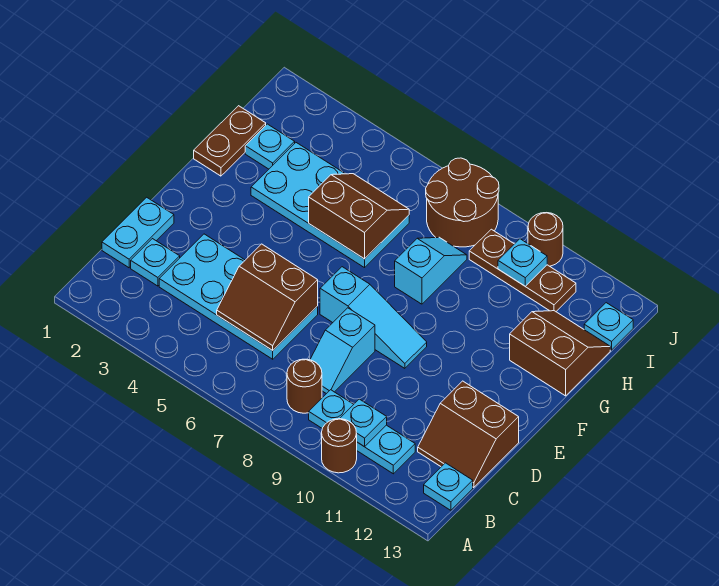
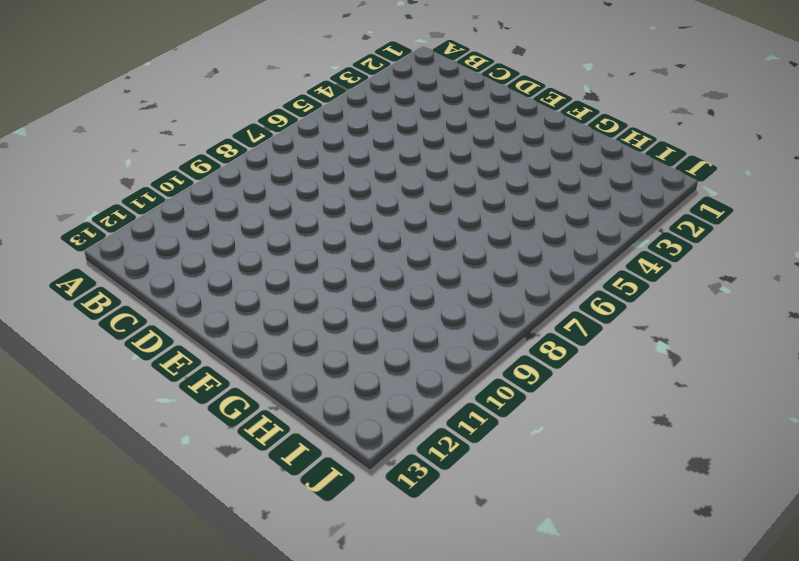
none -> brown round brick A10 level 1
none -> brown round brick B8 level 1
none -> cyan plate B9:B11 level 1

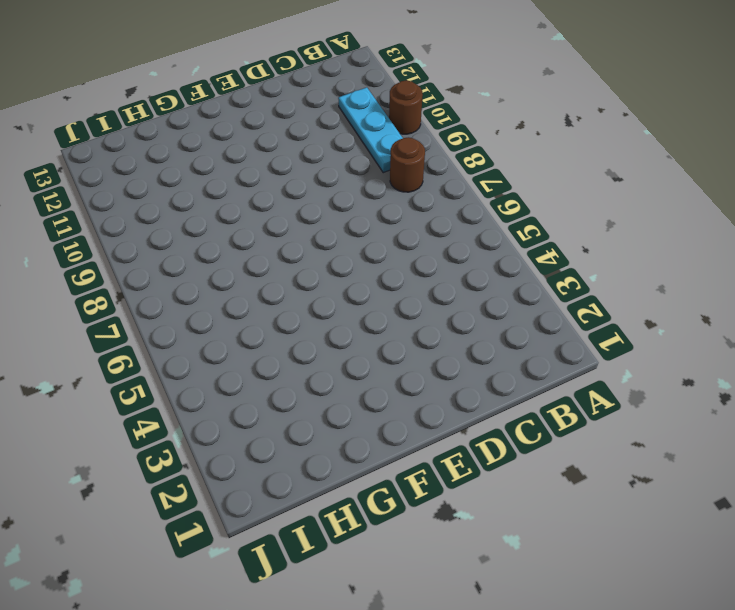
none -> cyan plate B13 level 1
none -> cyan plate C1:D1 level 1
none -> cyan plate C2 level 1

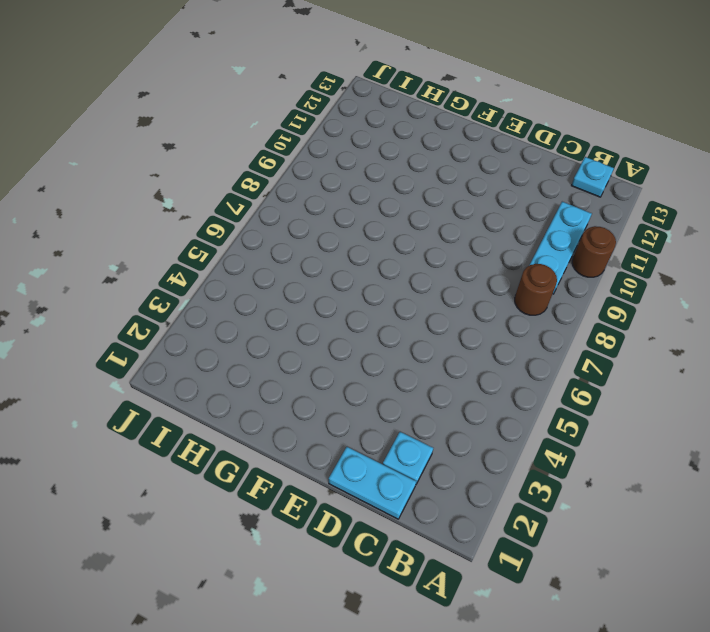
none -> cyan plate C3:D6 level 1
none -> cyan slope C8:D8 level 1 top D
none -> brown slope C12:D13 level 1 top D

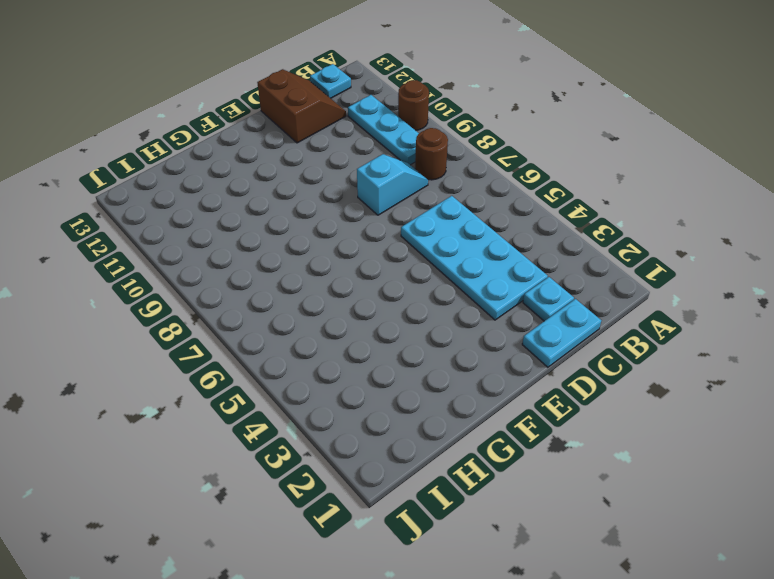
none -> cyan slope E7:E9 level 1 top 7
none -> brown plate G1:H1 level 1
none -> cyan plate G3:H6 level 1

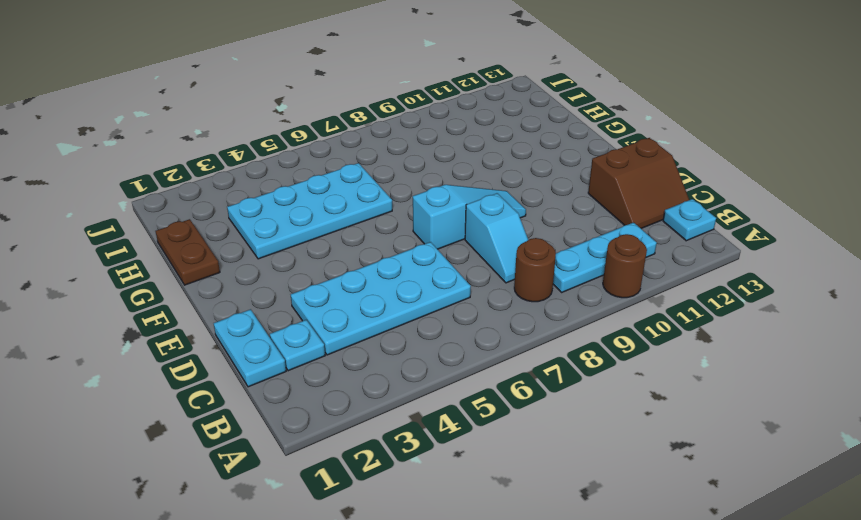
none -> cyan slope G8:H8 level 1 top G
none -> brown slope G12:H13 level 1 top G
none -> cyan plate H2 level 1

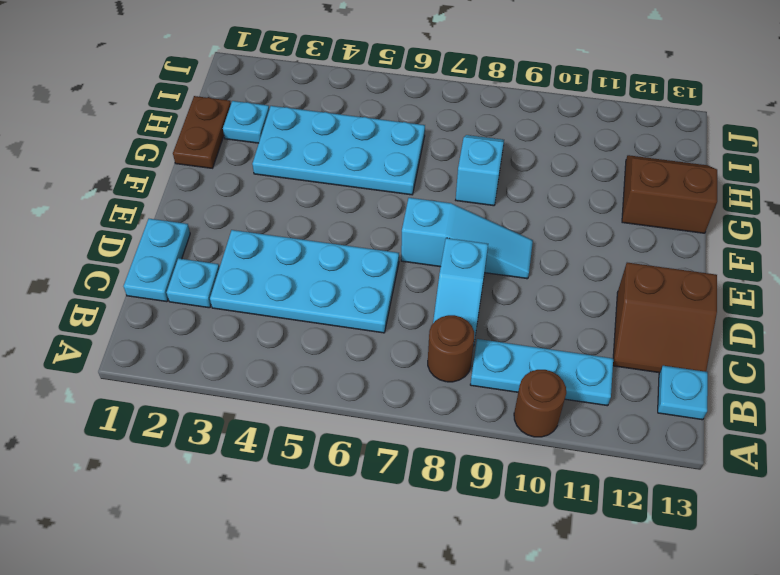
none -> brown round brick I7:J8 level 1
none -> brown plate I9:I11 level 1
none -> cyan plate I13 level 1

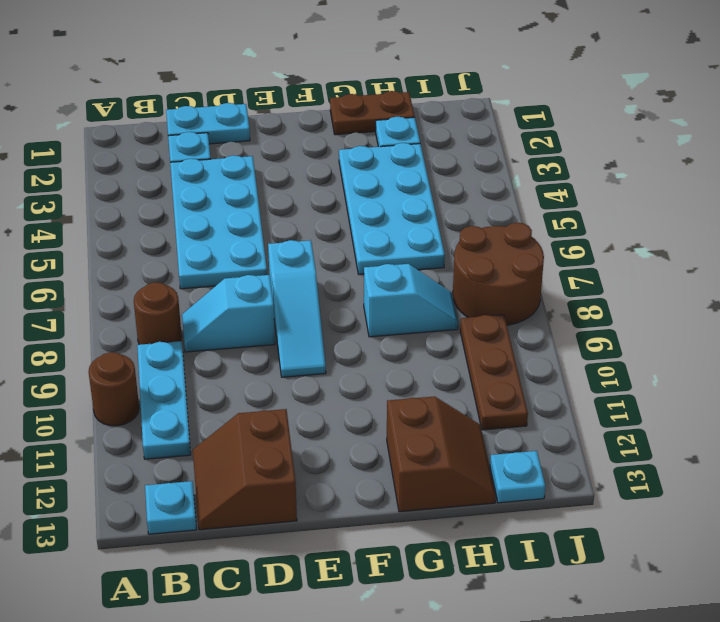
none -> brown round brick J10 level 1
none -> cyan plate B10 level 2
none -> brown slope C5:D6 level 2 top D

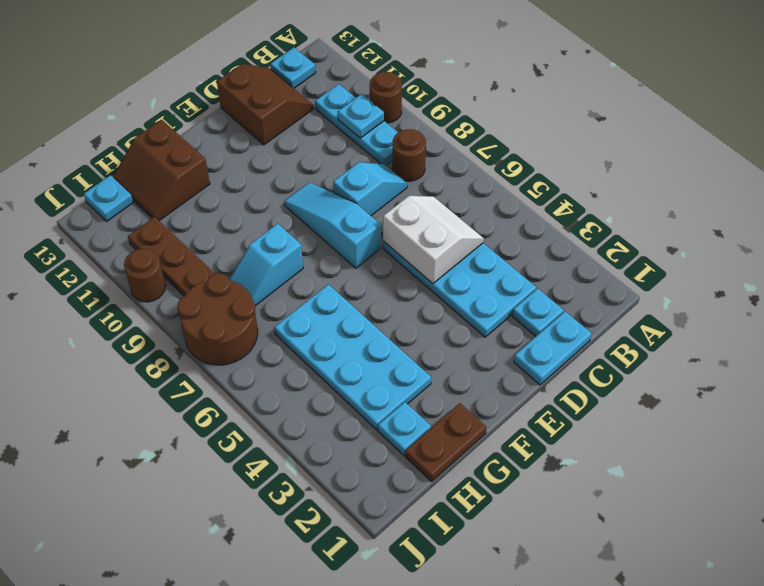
white slope C5:D6 level 2 top D -> brown slope C5:D6 level 2 top D
none -> brown slope G5:H6 level 2 top G
none -> cyan plate I10 level 2

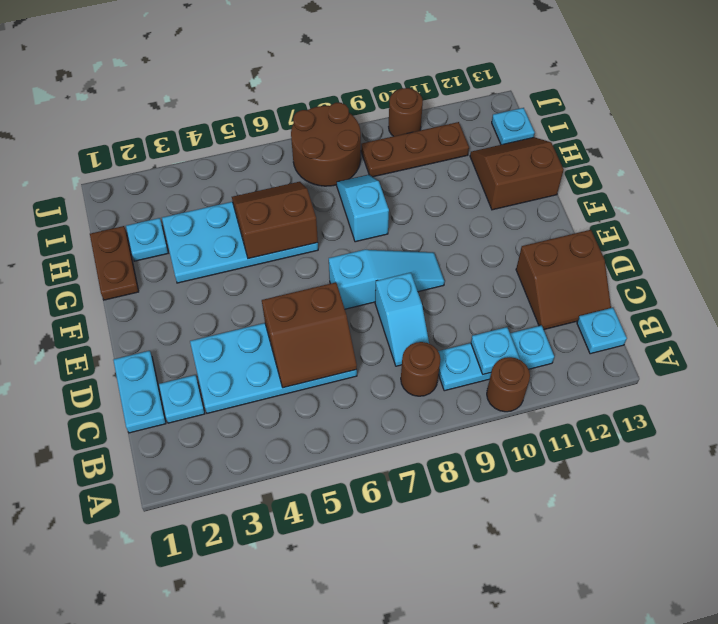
none -> cyan plate I10 level 2

